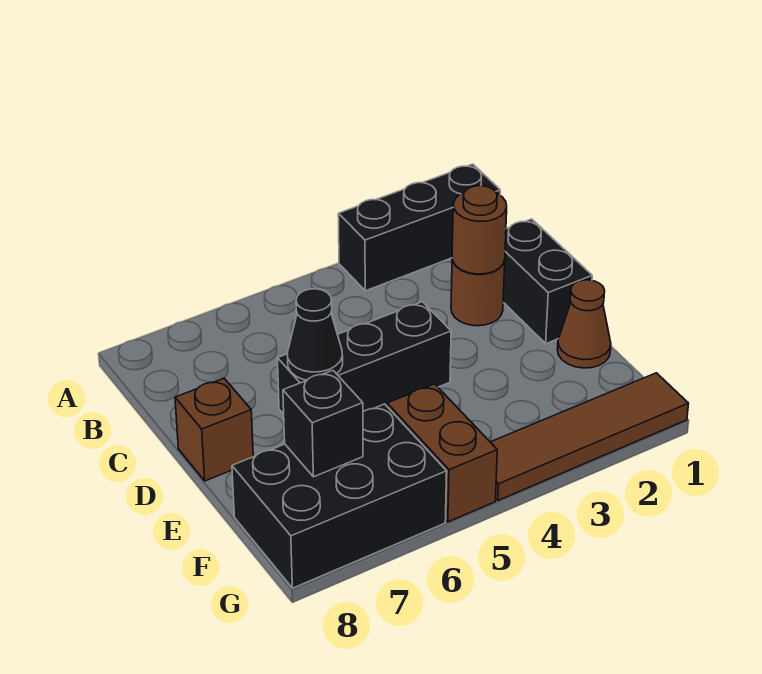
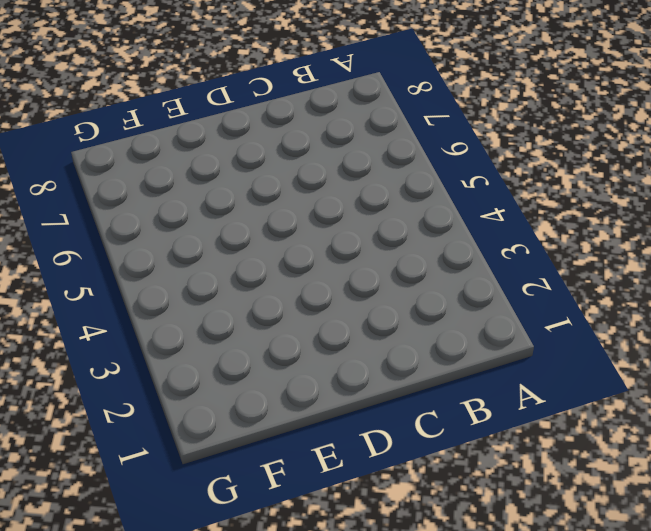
none -> black brick A1:A3 level 1
none -> black brick C1:D1 level 1
none -> brown round brick C2 level 1

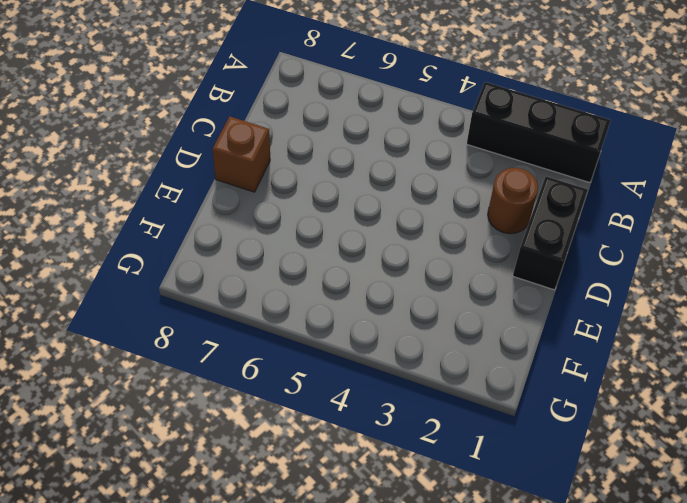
none -> black brick D4:D6 level 1
none -> brown cone E1 level 1
none -> brown brick F5:G5 level 1

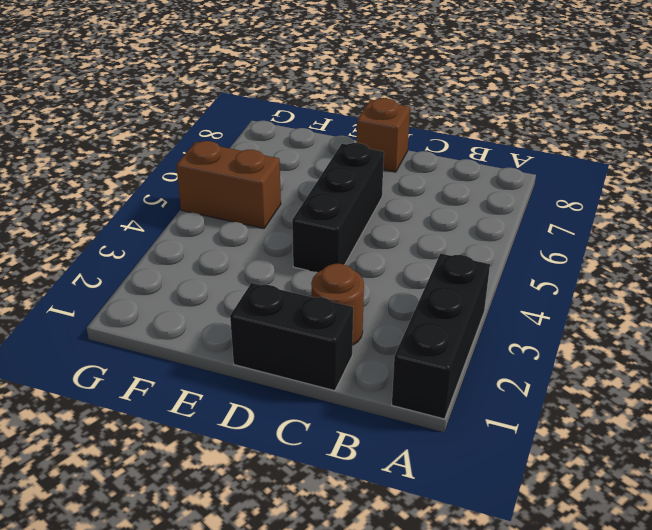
none -> brown cone E1 level 1
none -> black brick F6:G8 level 1
none -> brown tile G1:G4 level 1

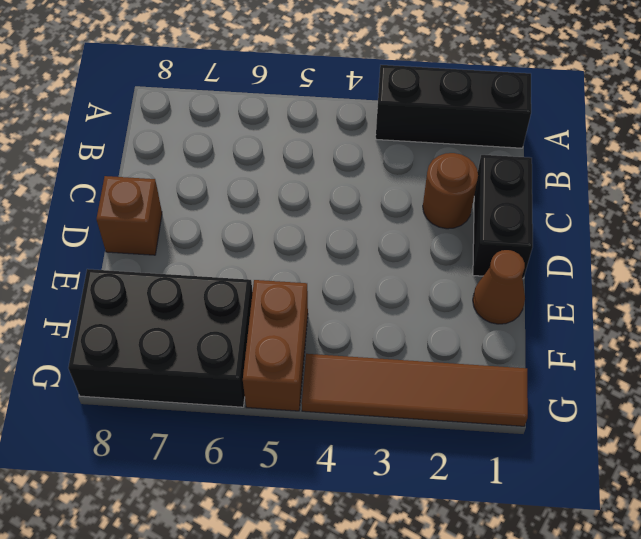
none -> black brick D4:D6 level 1
none -> brown round brick C2 level 2
none -> black cone D6 level 2

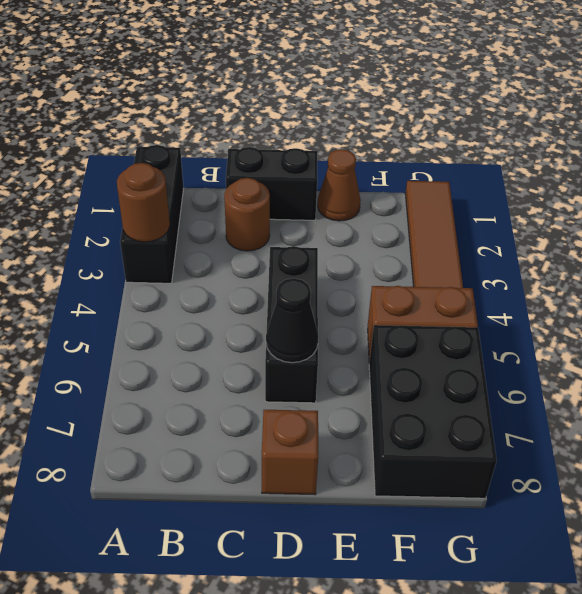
brown round brick A3 level 2 -> brown round brick C2 level 2
none -> black brick F7 level 2

